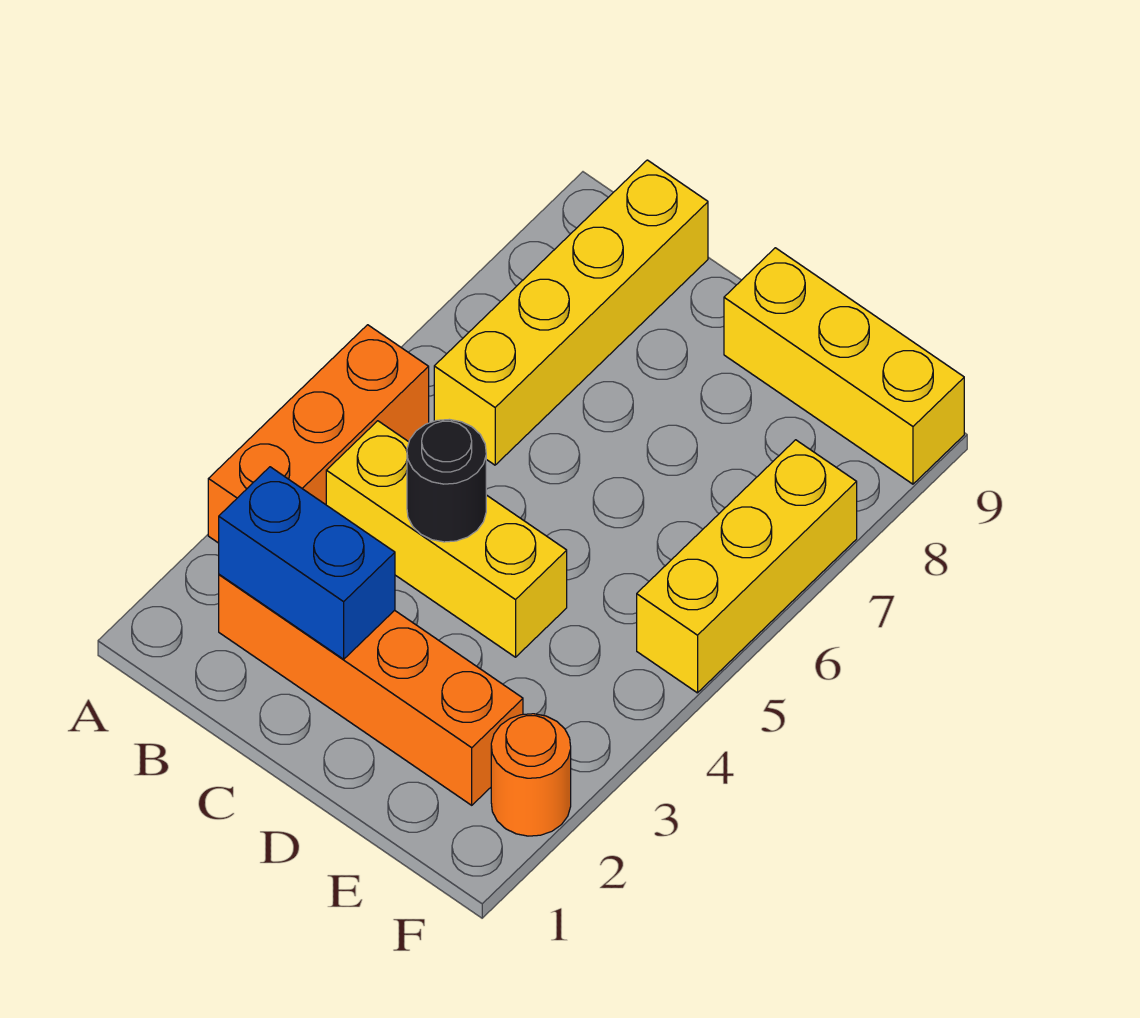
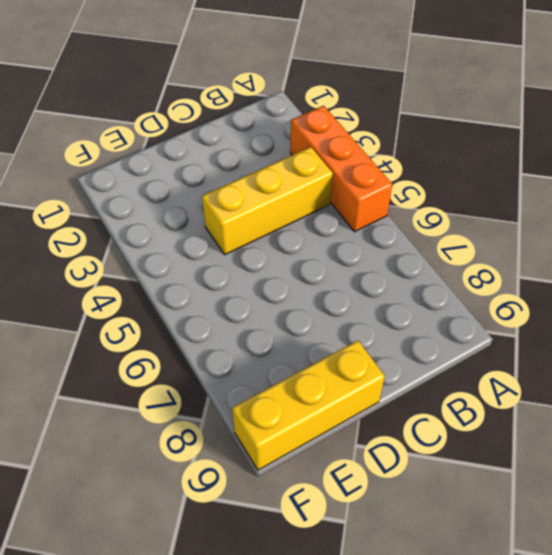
none -> orange brick B2:E2 level 1
none -> yellow brick B6:B9 level 1

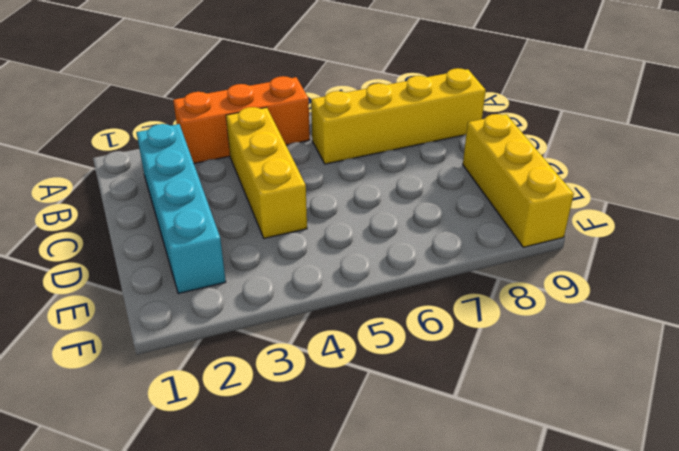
cyan brick B2:E2 level 1 -> orange brick B2:E2 level 1
none -> orange round brick F2 level 1
none -> yellow brick F5:F7 level 1

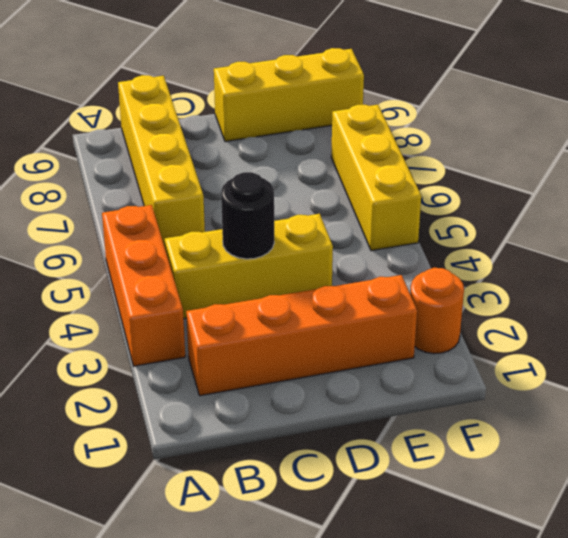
none -> blue brick B2:C2 level 2

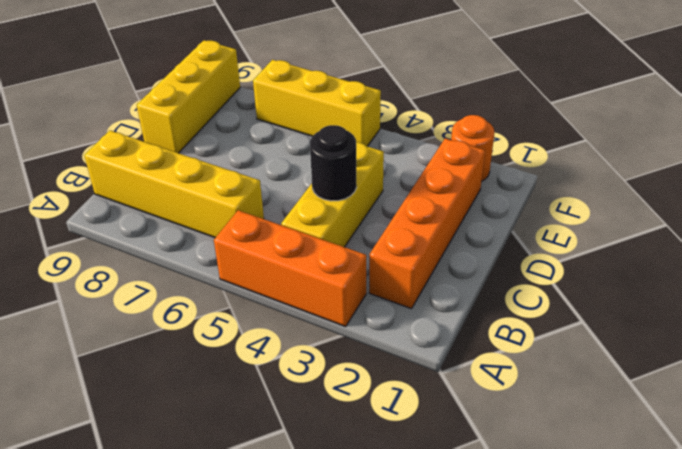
none -> blue brick B2:C2 level 2

